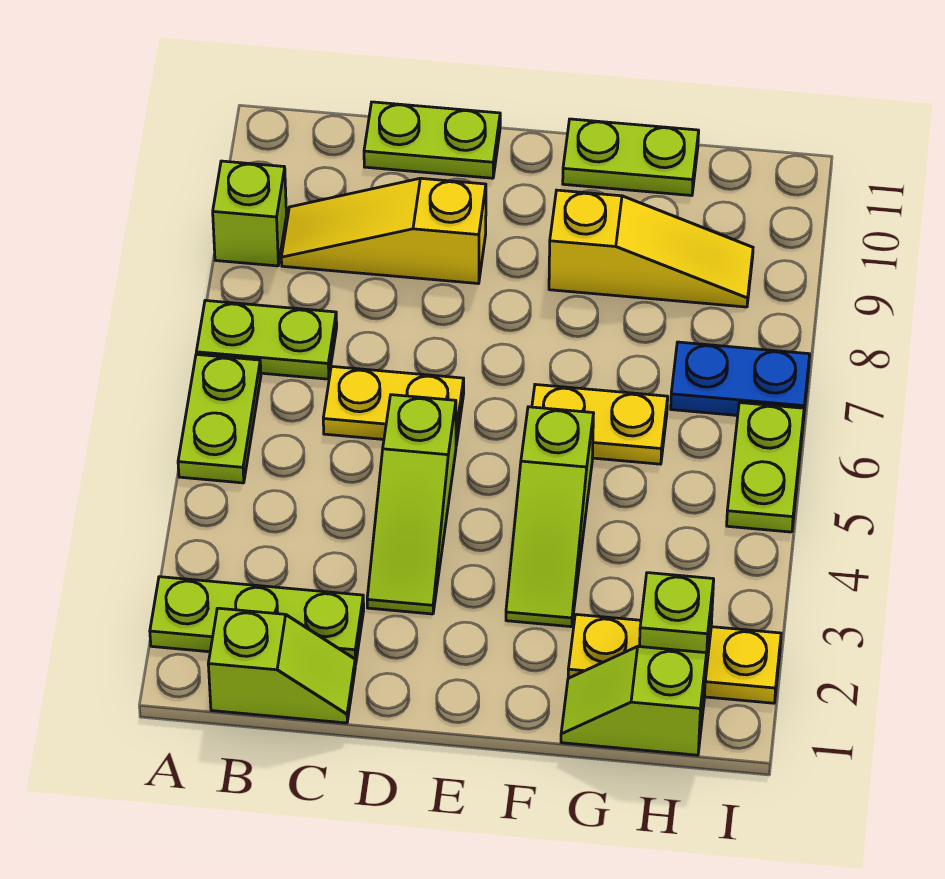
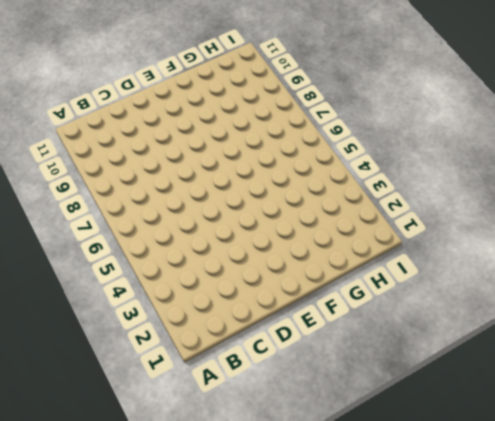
none -> lime plate A2:C2 level 1
none -> lime plate A5:A6 level 1
none -> lime plate A7:B7 level 1

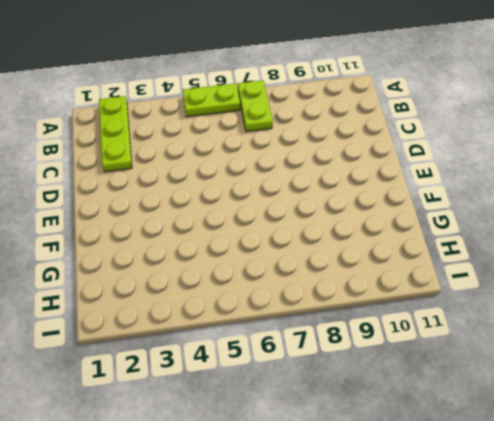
none -> lime brick A9 level 1
none -> lime slope B1:C1 level 1 top B
none -> yellow slope B9:D9 level 1 top D

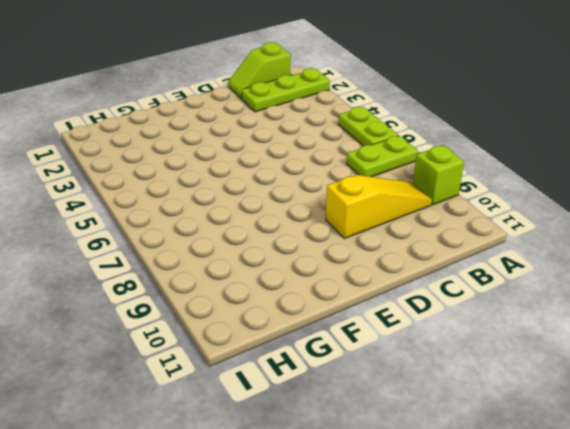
none -> yellow plate C6:D6 level 1
none -> lime plate C11:D11 level 1
none -> lime slope D3:D5 level 1 top 5

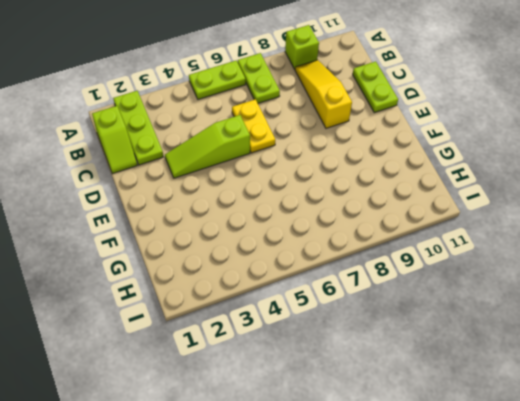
none -> lime slope F3:F5 level 1 top 5
none -> yellow plate F6:G6 level 1
none -> yellow slope F9:H9 level 1 top F

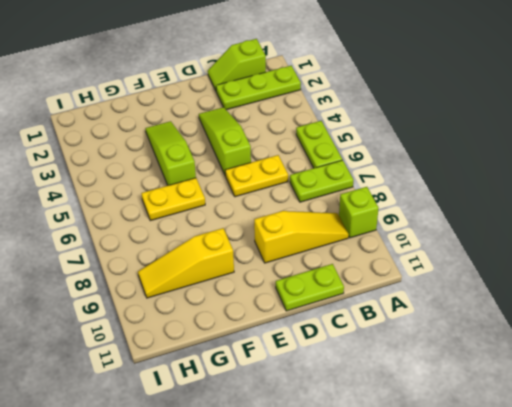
none -> lime plate F11:G11 level 1
none -> lime slope G1:H1 level 1 top H
none -> yellow plate G2:I2 level 1

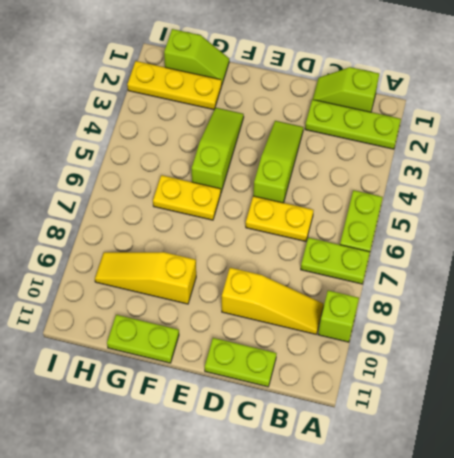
none -> blue plate H7:I7 level 1
none -> lime plate I5:I6 level 1
none -> lime brick H2 level 2

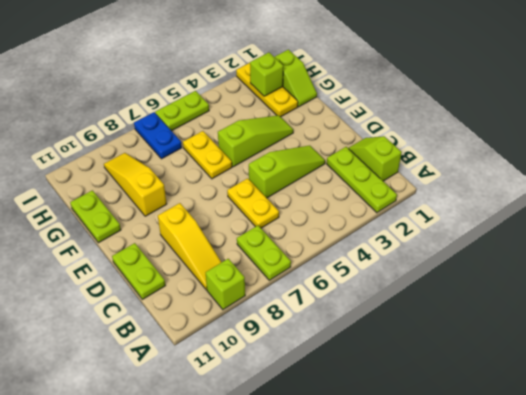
none -> lime plate A5:A6 level 1

